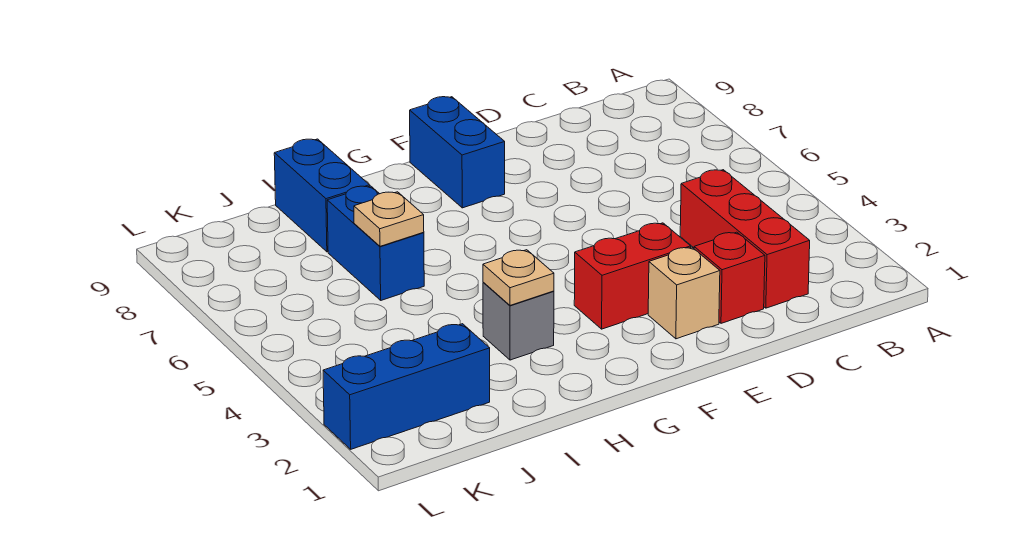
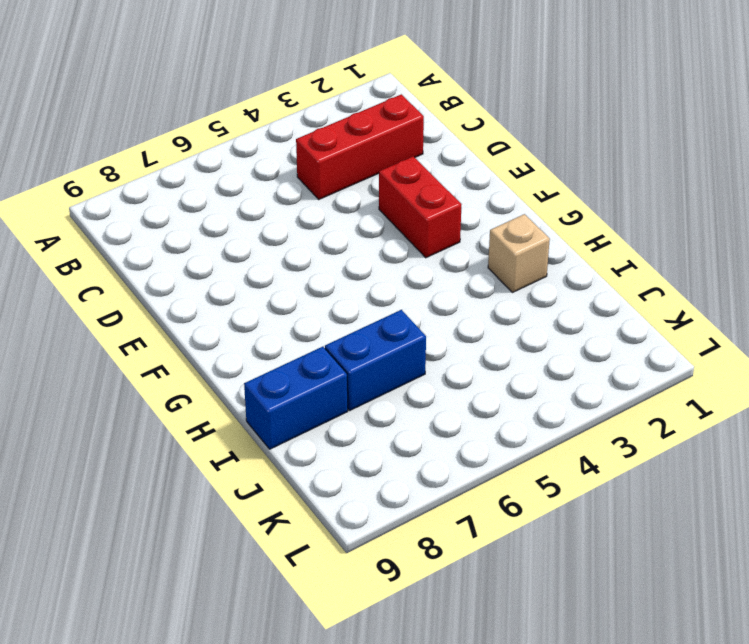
tan brick H2 level 1 -> tan brick E2 level 1
none -> red brick D2 level 1
none -> blue brick F8:F9 level 1

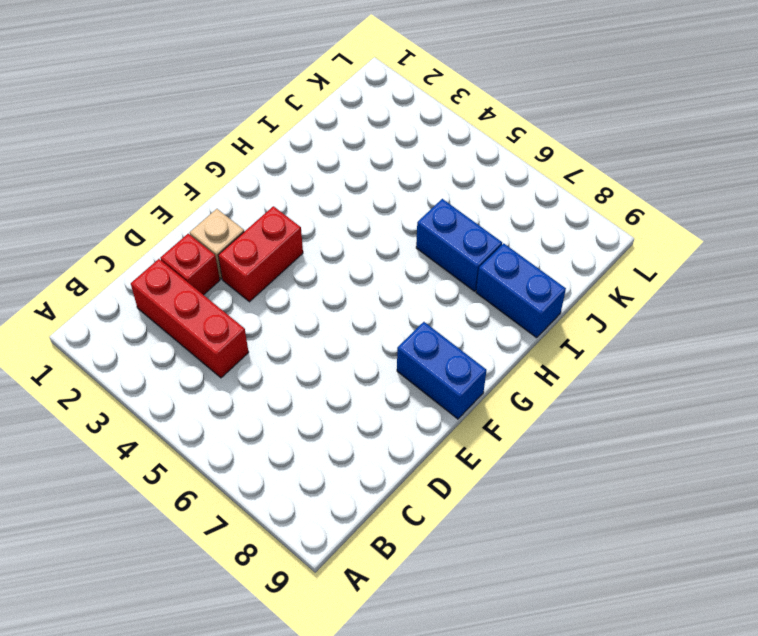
none -> grey brick H3 level 1
none -> blue brick J2:L2 level 1

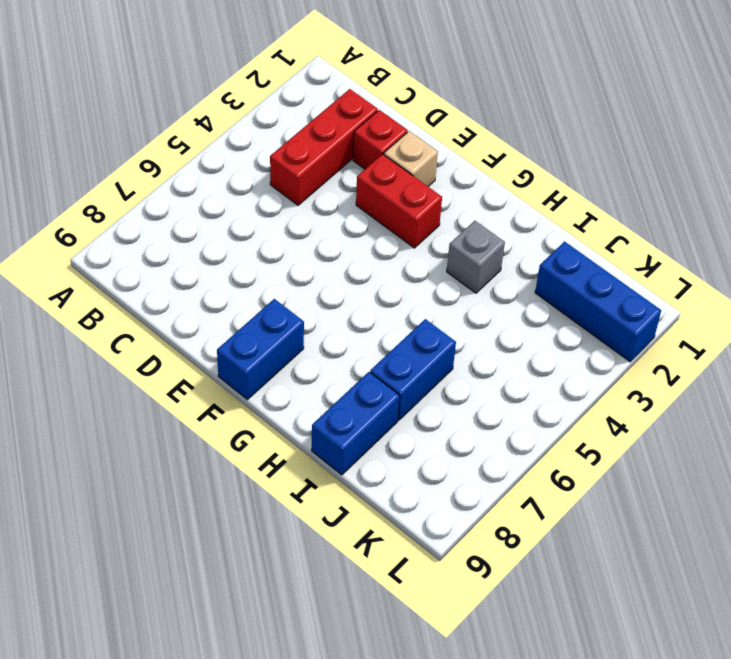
none -> tan plate H3 level 2
none -> tan plate I6 level 2

